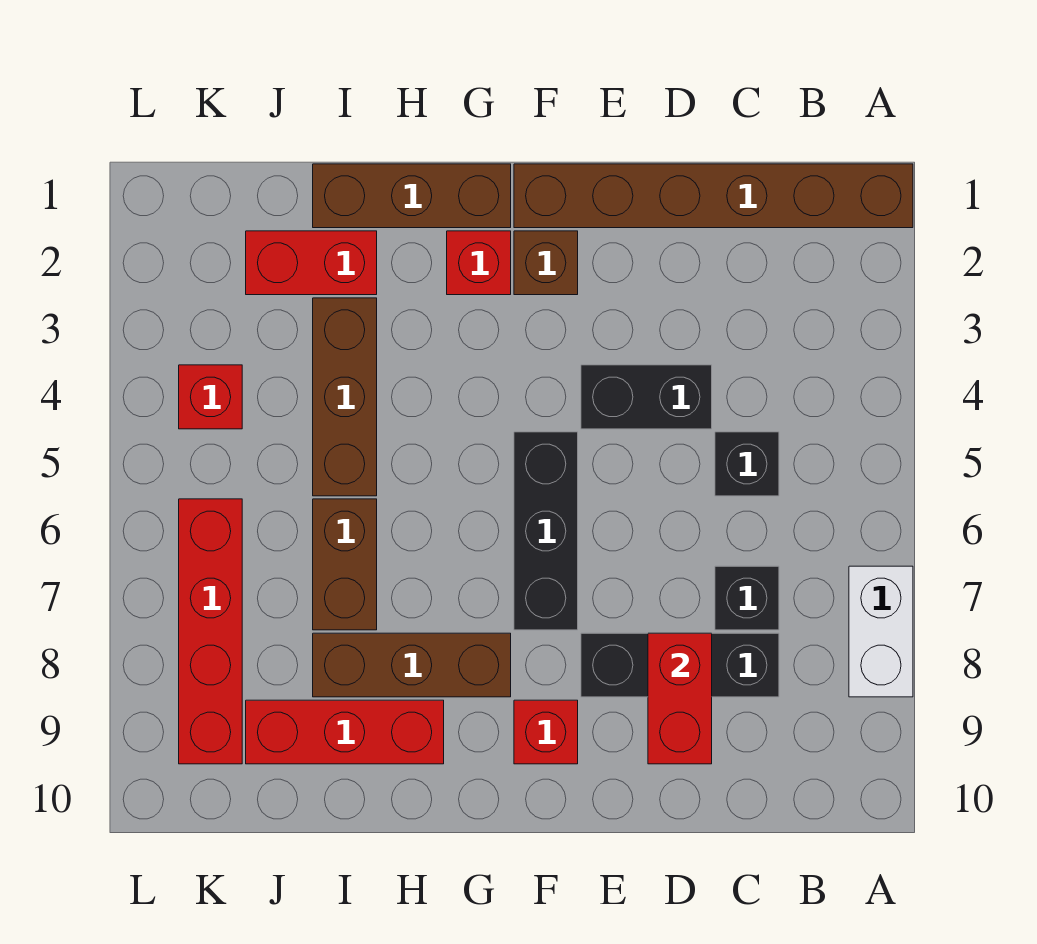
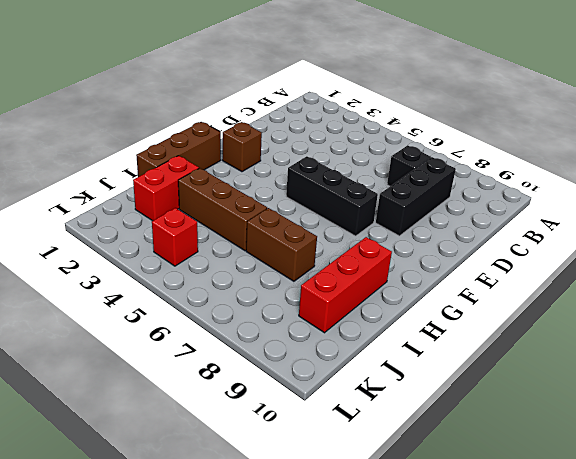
none -> brown brick A1:F1 level 1
none -> white brick A7:A8 level 1
none -> black brick C5 level 1

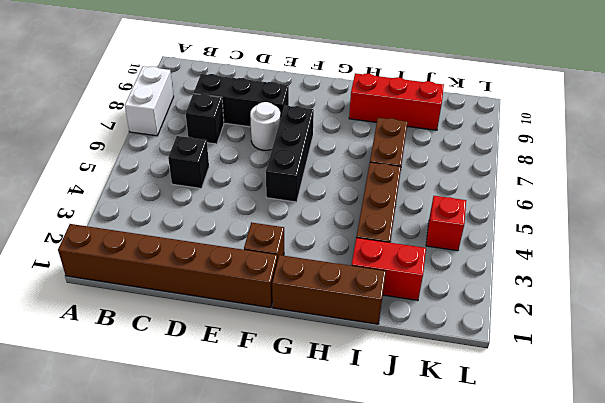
white round brick E7 level 1 -> none
none -> black brick D4:E4 level 1
none -> red brick F9 level 1
none -> red brick G2 level 1

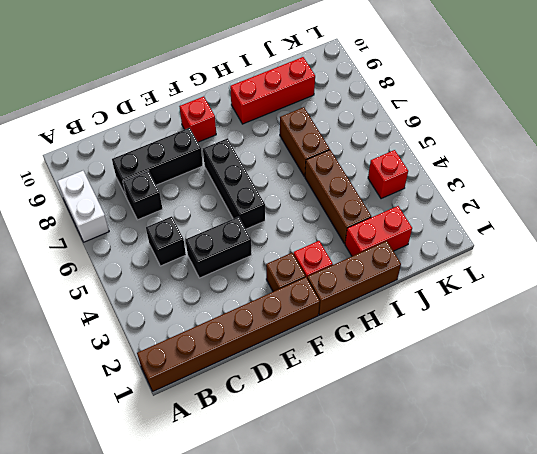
none -> brown brick G8:I8 level 1
none -> red brick K6:K9 level 1
none -> red brick D8:D9 level 2

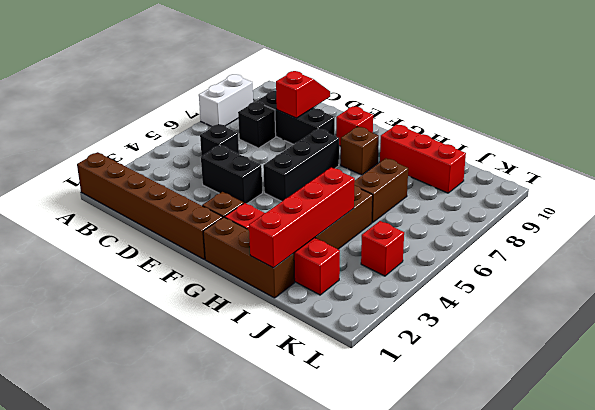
red slope D8:D9 level 2 top 8 -> red brick D8:D9 level 2
brown brick G8 level 1 -> brown brick G8:I8 level 1
red brick I1:I4 level 2 -> red brick K6:K9 level 1

